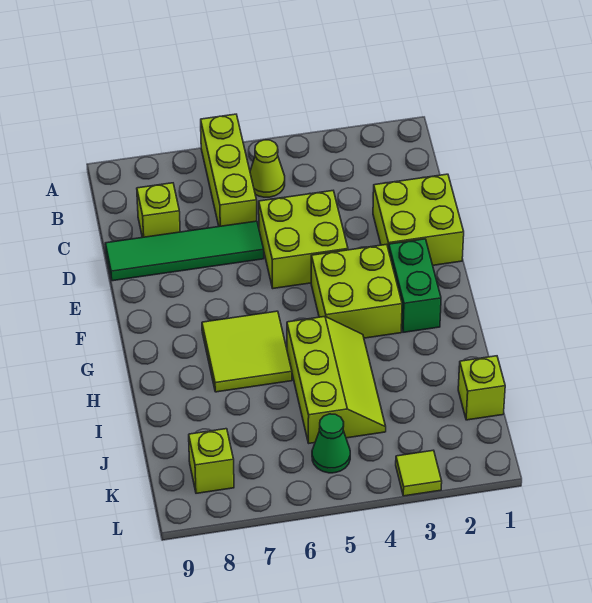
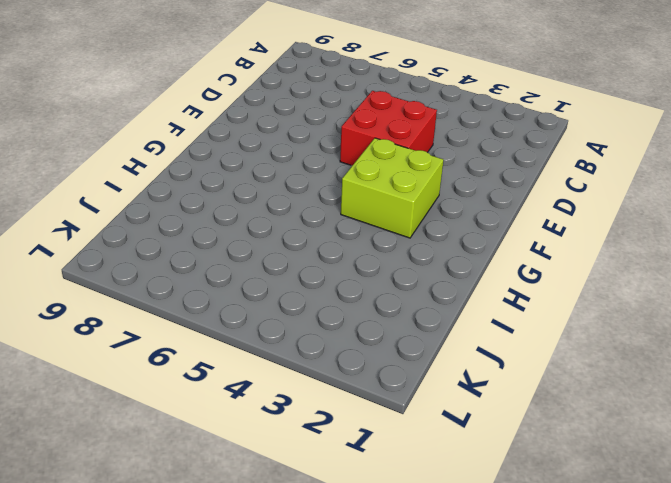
red brick D4:E5 level 1 -> lime brick D4:E5 level 1
none -> lime brick A6:C6 level 1
none -> lime cone B5 level 1
none -> lime brick C8 level 1

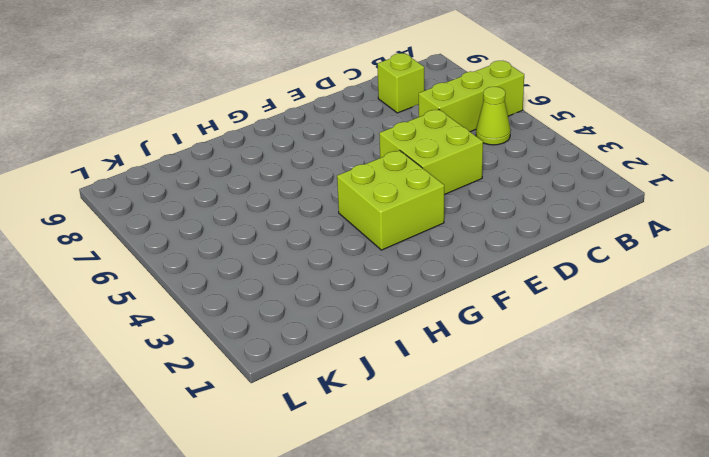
none -> lime brick D1:E2 level 1
none -> green tile D6:D9 level 1
none -> green brick F2:G2 level 1

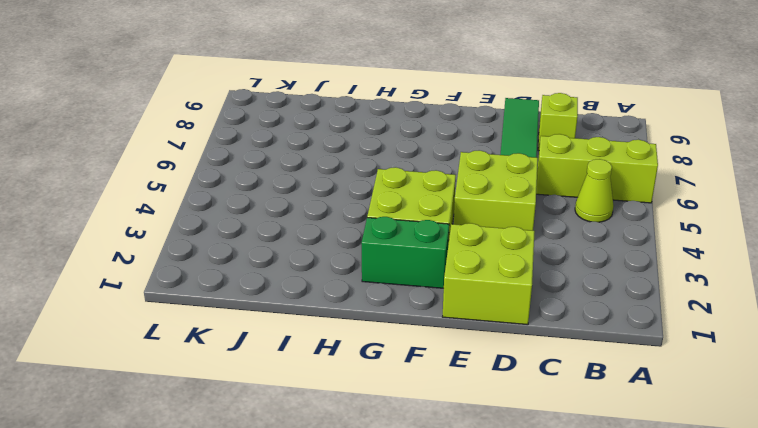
none -> lime tile G6:H7 level 1
none -> lime slope H4:J5 level 1 top 5
none -> lime brick J1 level 1

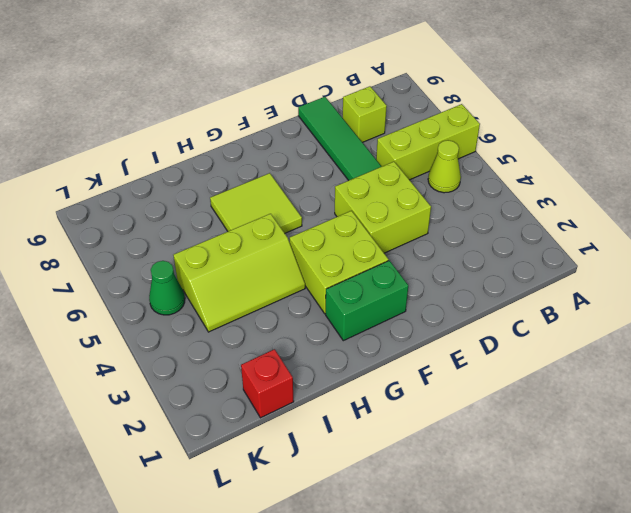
red brick J1 level 1 -> lime brick J1 level 1
none -> lime brick D1:E2 level 1
none -> lime brick K8 level 1
none -> lime tile L3 level 1

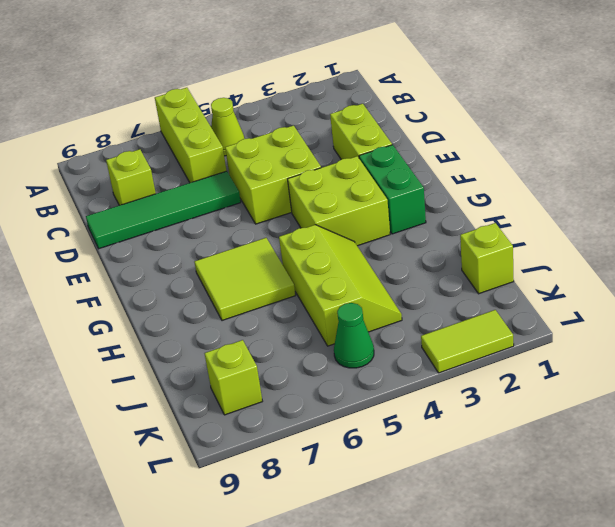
lime brick D2:E2 level 1 -> lime brick D1:E2 level 1
lime tile L2:L3 level 1 -> lime tile L3 level 1

